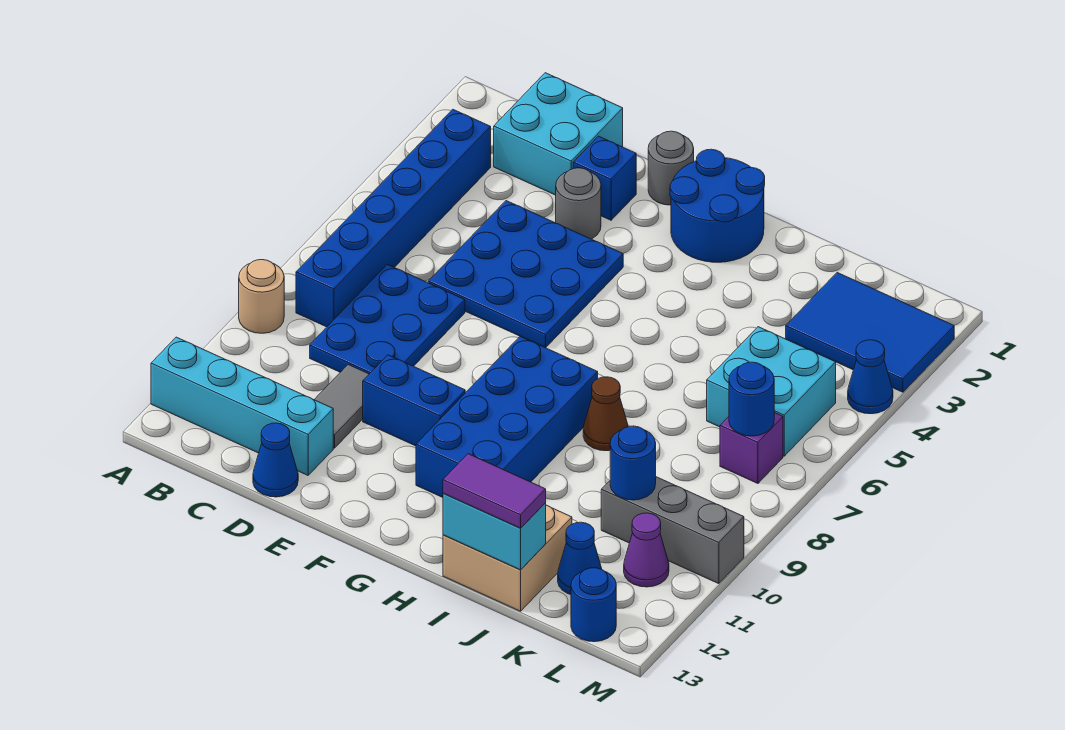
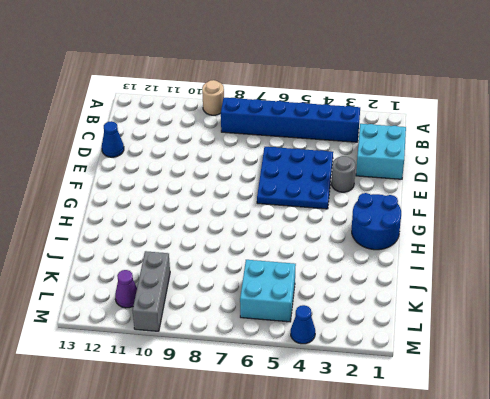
none -> cyan brick A12:D12 level 1
none -> blue plate C7:D9 level 1
none -> grey tile D10:D11 level 1

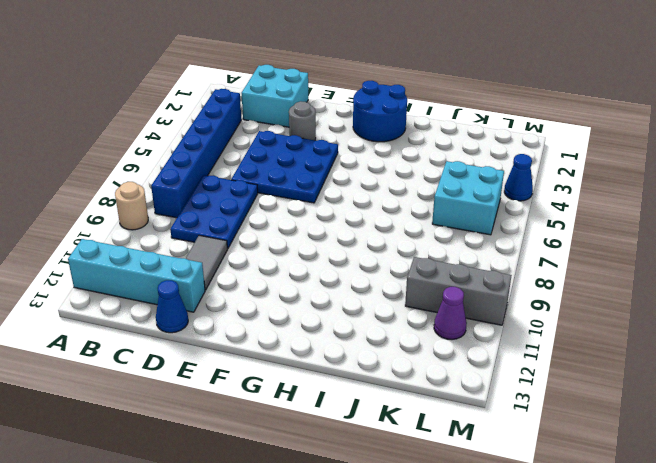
none -> blue brick E2 level 1
none -> blue brick E10:F10 level 1
none -> grey round brick F1 level 1

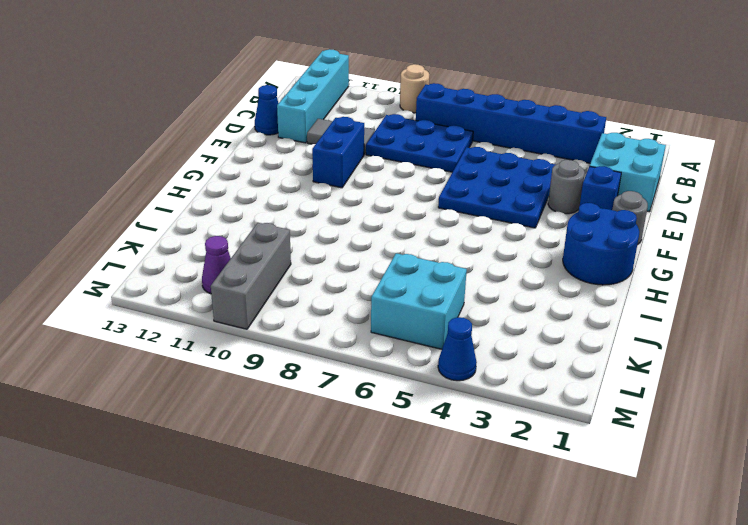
none -> blue brick G8:H11 level 1
none -> brown cone I8 level 1
none -> tan brick I12:J13 level 1

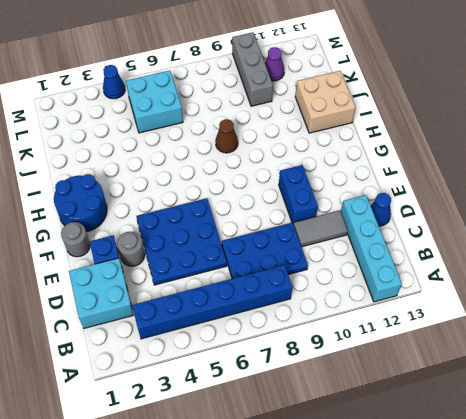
none -> tan round brick A9 level 1
none -> blue brick G8:H11 level 1
none -> blue tile K2:M3 level 1

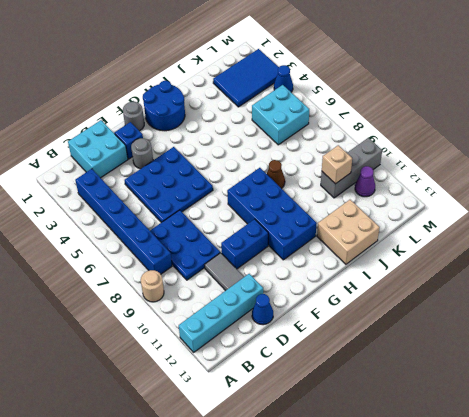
tan brick K10 level 2 -> blue round brick K10 level 2
none -> blue cone K12 level 1
none -> purple brick L7 level 1
none -> blue round brick L13 level 1

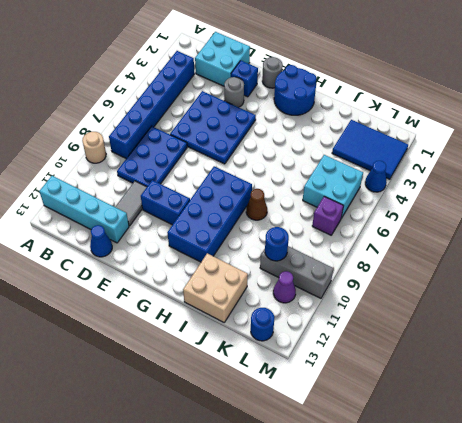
none -> blue cone K12 level 1
none -> cyan brick I13:J13 level 2
none -> blue round brick L7 level 2

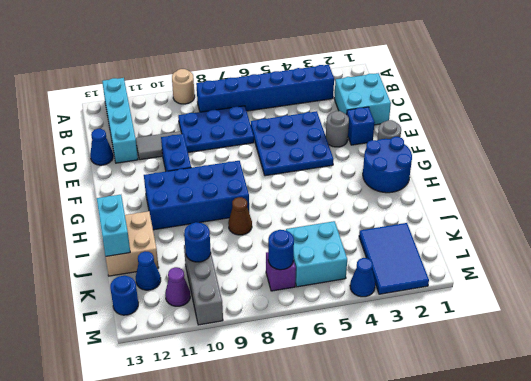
none -> purple tile I13:J13 level 3

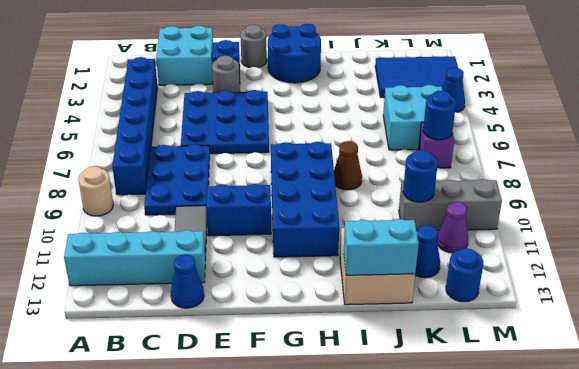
none -> purple tile I13:J13 level 3

